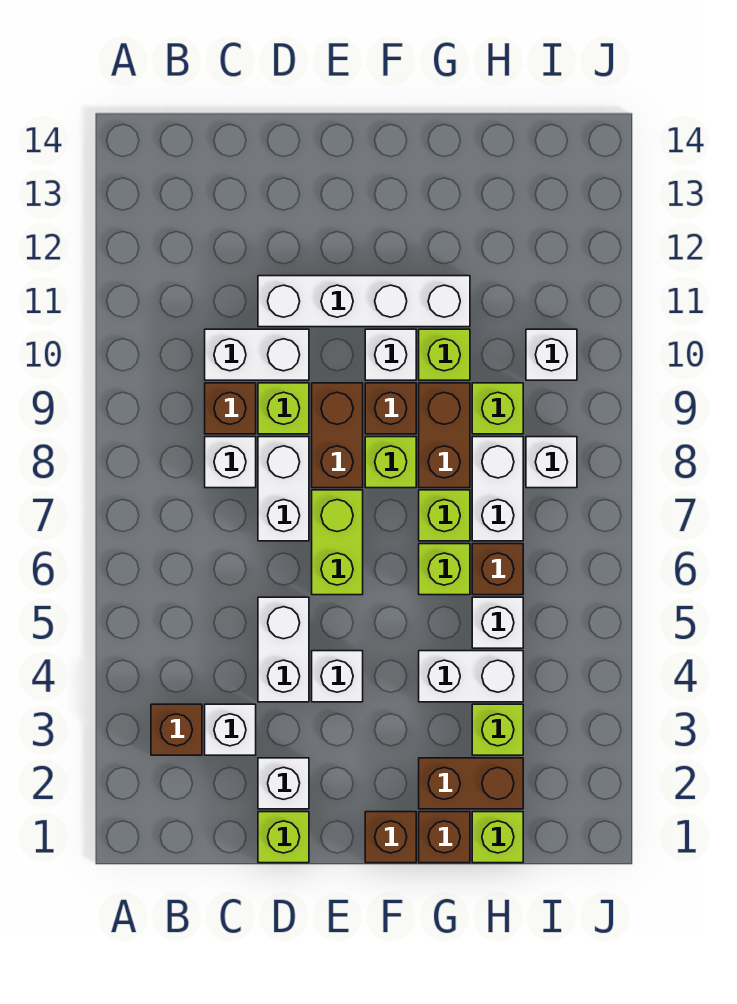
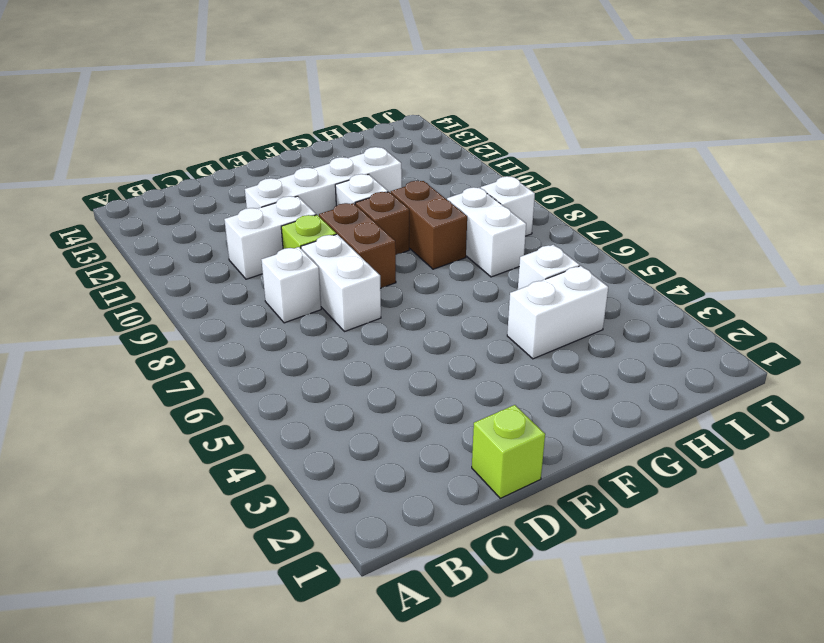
none -> brown brick B3 level 1
none -> white brick C3 level 1
none -> brown brick C9 level 1
none -> white brick D2 level 1

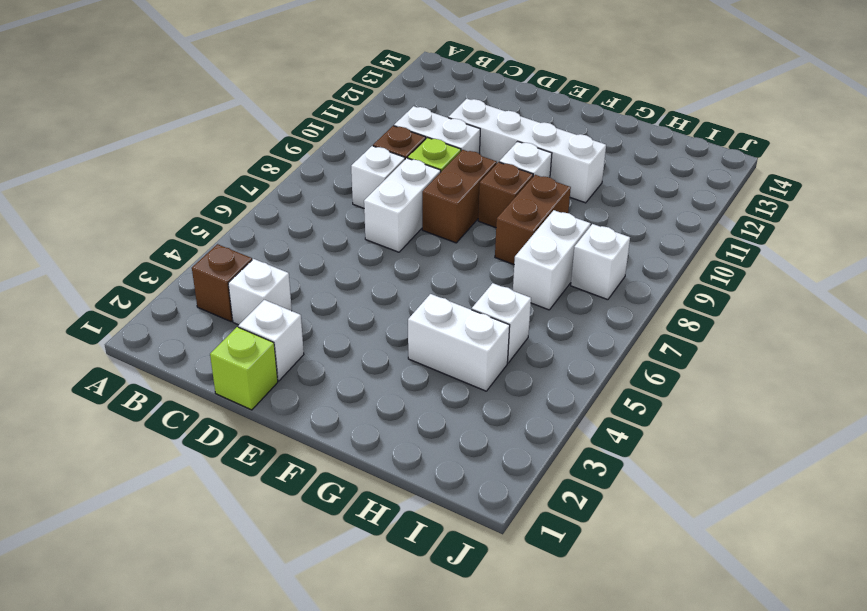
none -> white brick D4:D5 level 1
none -> white brick E4 level 1
none -> lime brick E6:E7 level 1
none -> brown brick F1 level 1

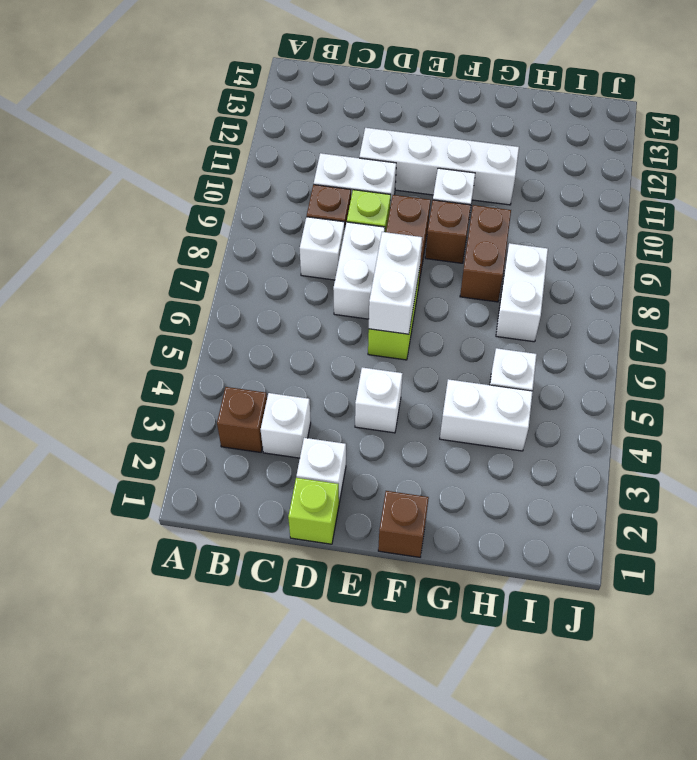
white brick E6:E7 level 2 -> white brick D4:D5 level 1
none -> lime brick F8 level 1
none -> brown brick G1 level 1
none -> brown brick G2:H2 level 1
none -> lime brick G6 level 1

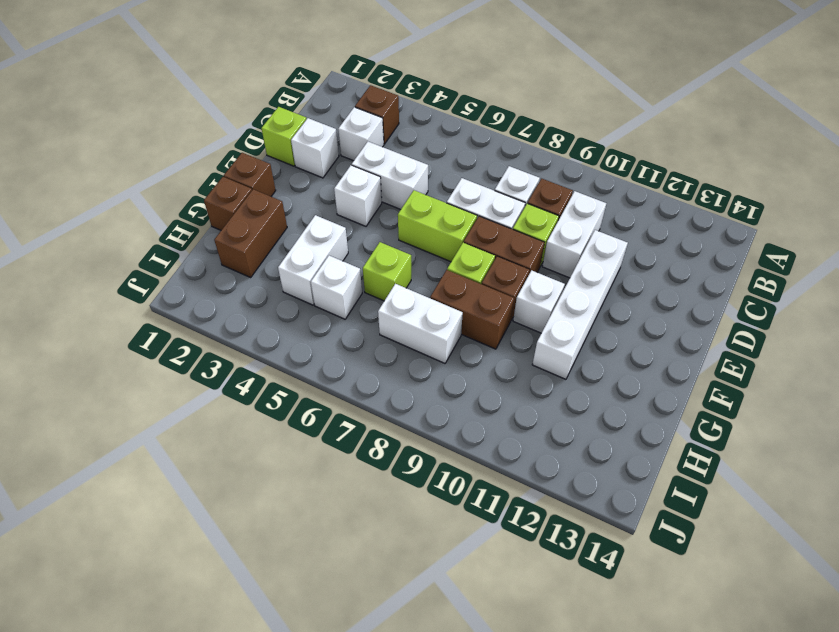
none -> lime brick G7 level 1
none -> lime brick G10 level 1
none -> lime brick H1 level 1
none -> lime brick H3 level 1

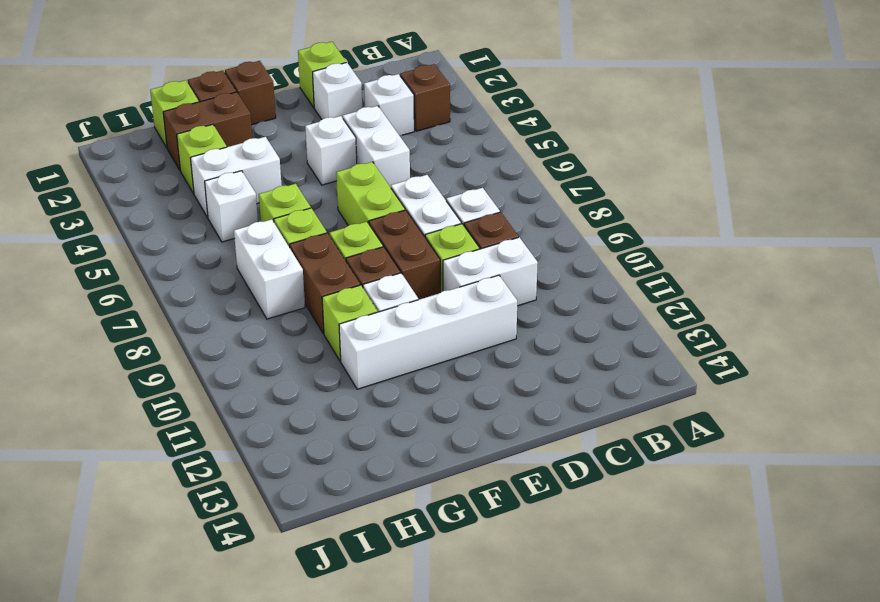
none -> brown brick H6 level 1
none -> lime brick H9 level 1
none -> white brick I8 level 1
none -> white brick I10 level 1

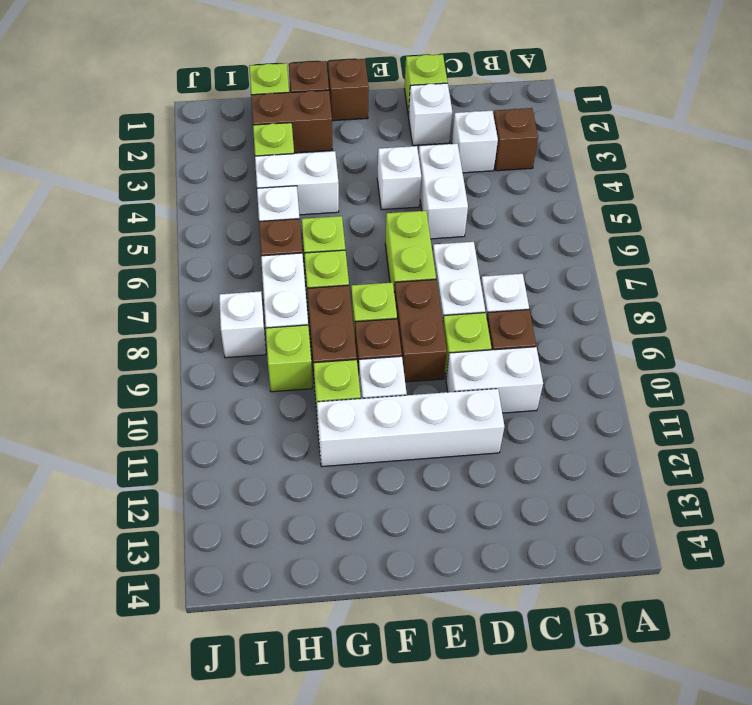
none -> white brick I10 level 1

